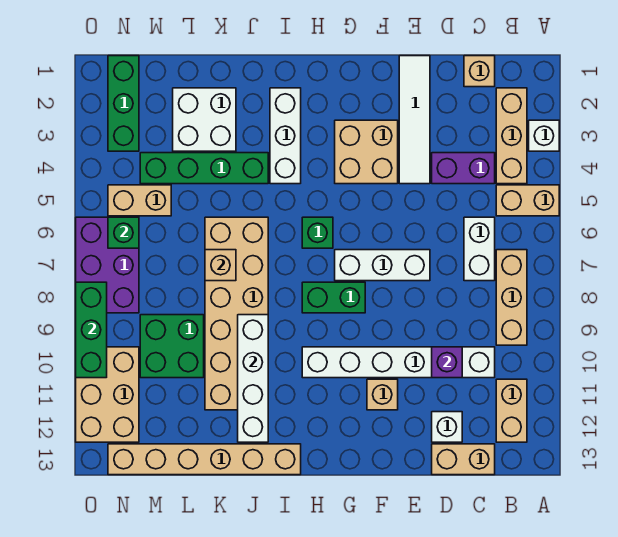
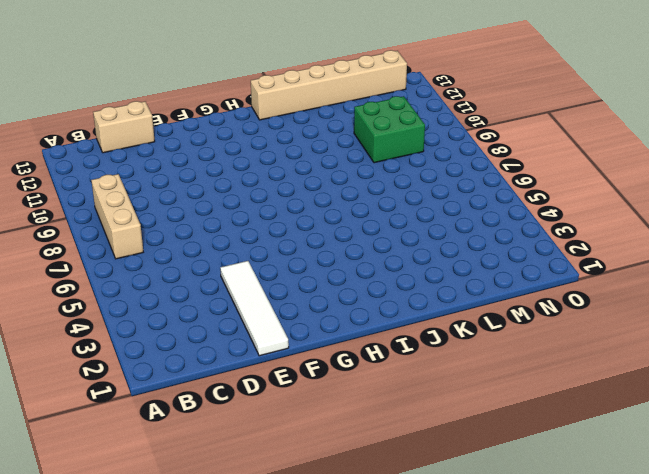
none -> white brick A3 level 1
none -> tan brick A5:B5 level 1
none -> tan brick B2:B4 level 1
none -> tan brick B11:B12 level 1

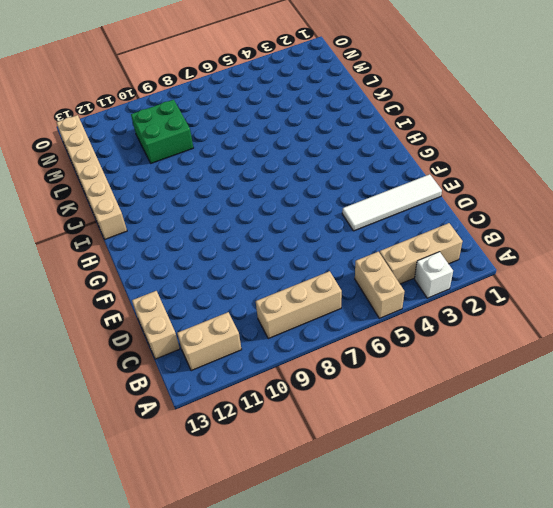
none -> tan brick C1 level 1
none -> purple brick C4:D4 level 1
none -> white brick C6:C7 level 1
none -> white brick C10:H10 level 1

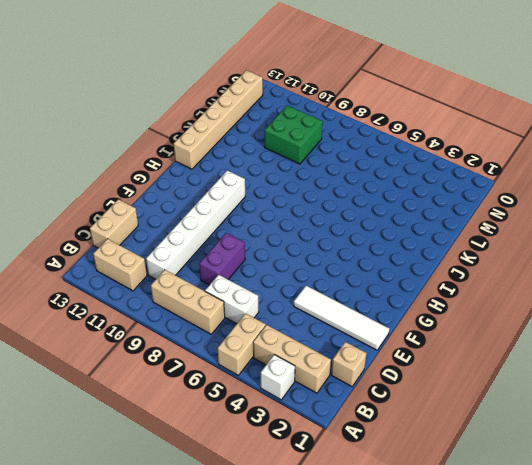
purple brick D8:E8 level 1 -> purple brick C4:D4 level 1
none -> white brick D12 level 1
none -> white brick E7:G7 level 1
none -> tan brick F3:G4 level 1
none -> tan brick F11 level 1

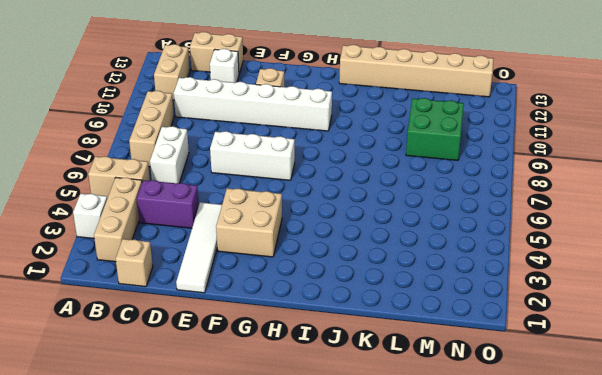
none -> green brick G8:H8 level 1
none -> green brick H6 level 1
none -> white brick I2:I4 level 1
none -> green brick J4:M4 level 1

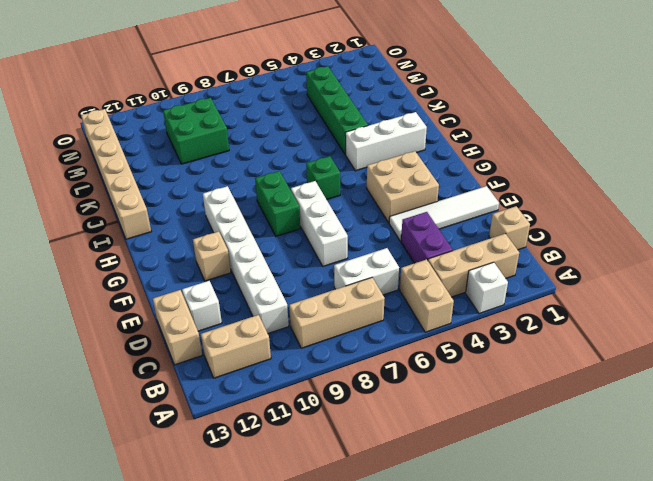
none -> tan brick J6:K11 level 1
none -> white brick K2:L3 level 1
none -> tan brick M5:N5 level 1
none -> green brick N1:N3 level 1

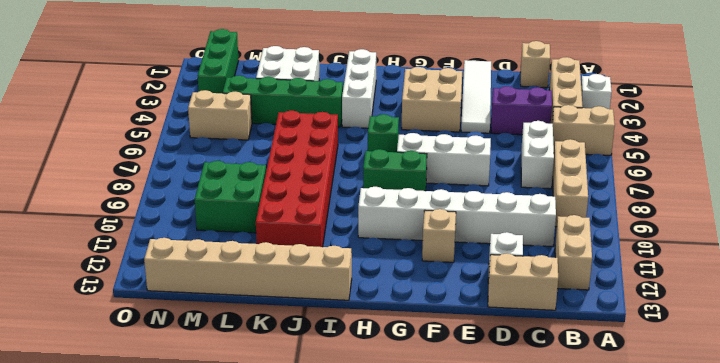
red brick J6:K11 level 1 -> tan brick J6:K11 level 1
none -> purple brick N6:O8 level 1
none -> tan brick N10:O12 level 1
none -> purple brick D10 level 2
none -> white brick J9:J12 level 2

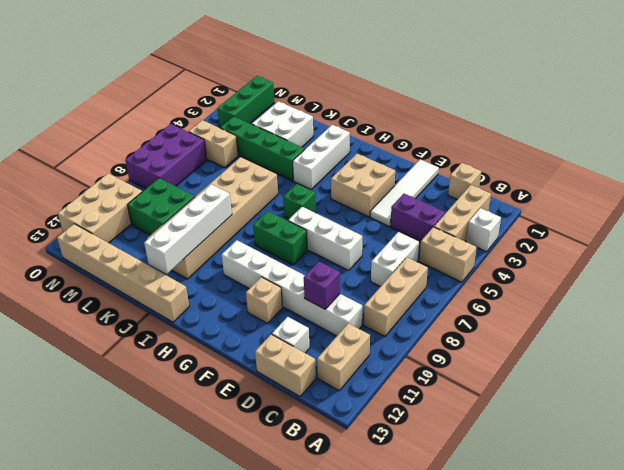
none -> tan brick K7 level 2
none -> green brick N6 level 2
none -> green brick O8:O10 level 2

